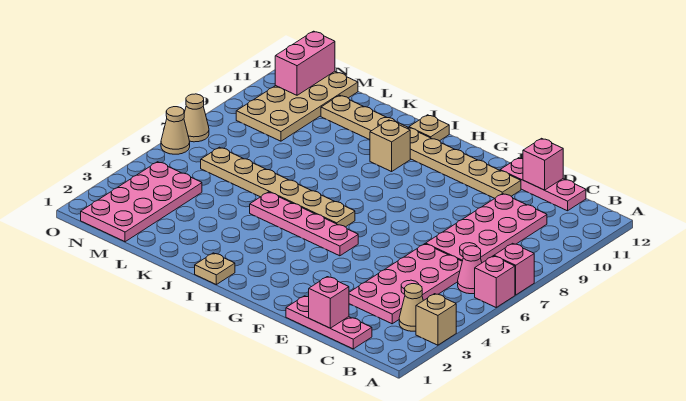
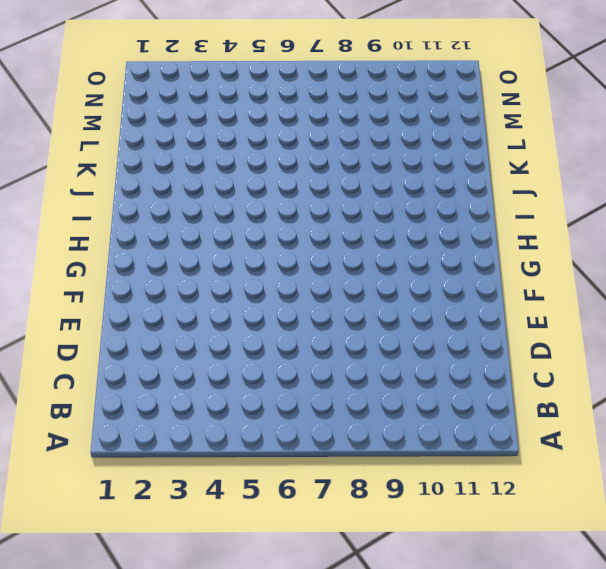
none -> tan brick A3 level 1
none -> pink brick A6 level 1
none -> pink brick A7 level 1

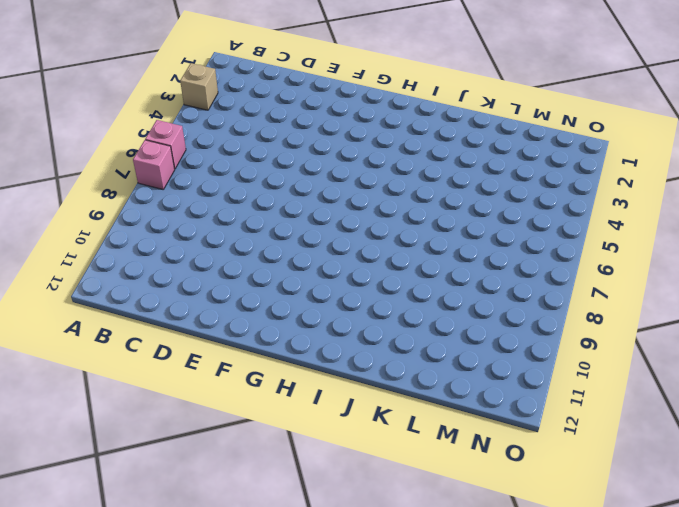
none -> tan cone B3 level 1
none -> pink cone B6 level 1
none -> pink plate C1:E1 level 1

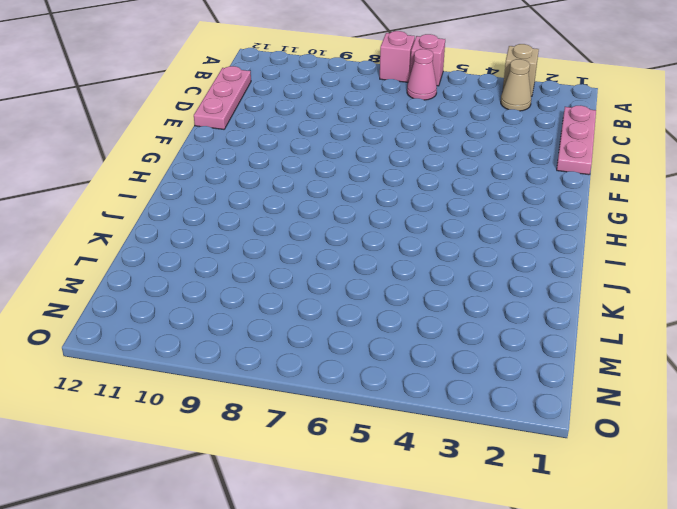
none -> pink plate C3:D6 level 1
none -> pink plate C7:D10 level 1
none -> tan plate E11:L11 level 1

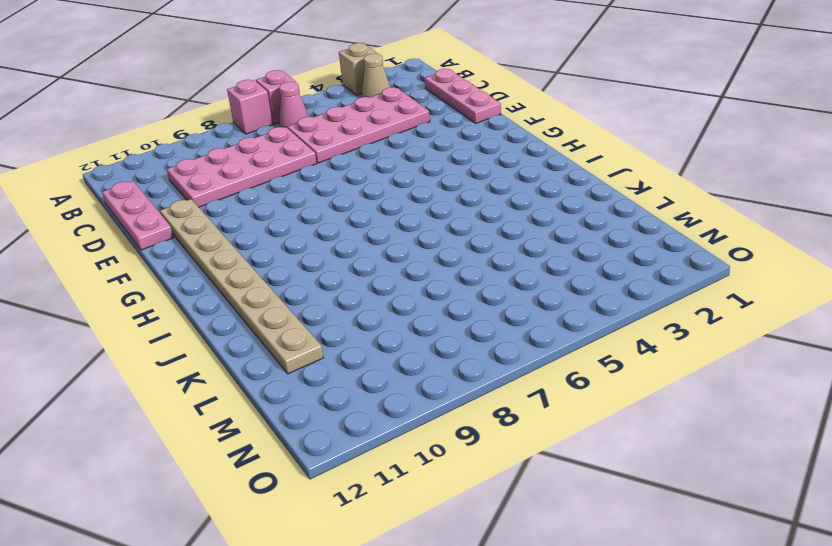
none -> pink plate G5:J5 level 1
none -> tan plate H6:M6 level 1
none -> tan plate I1 level 1

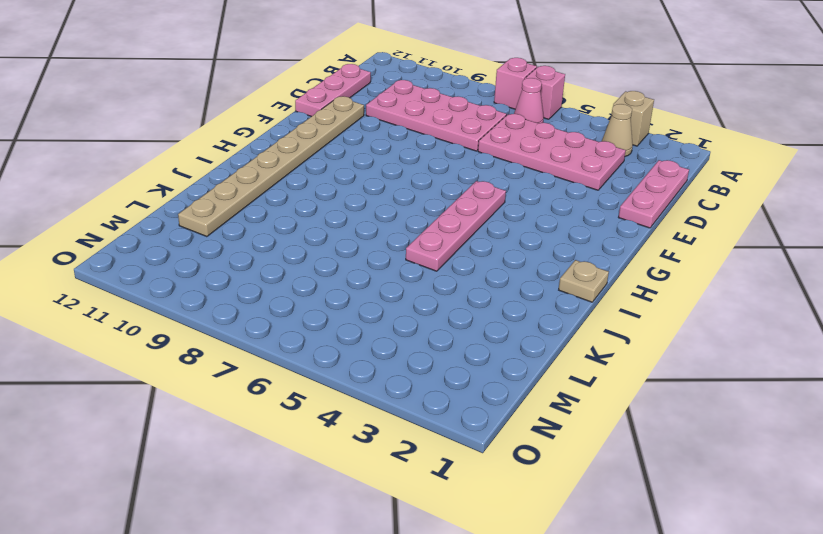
none -> tan plate H6:M6 level 1
none -> tan brick I10 level 1
none -> tan plate I12 level 1

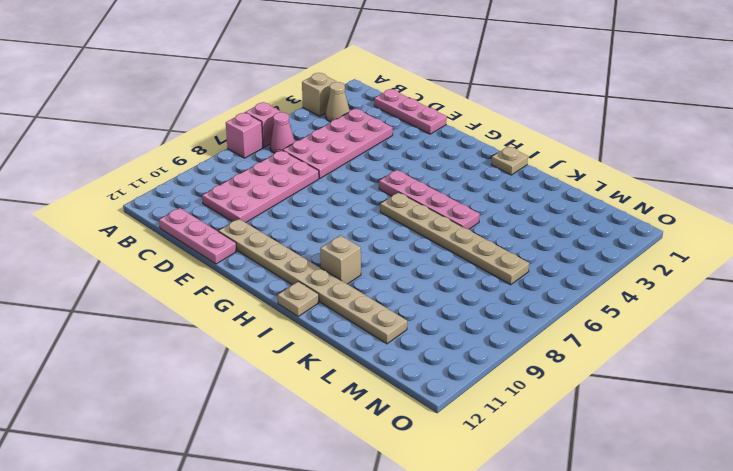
none -> pink plate M1:N4 level 1
none -> tan plate M9:N12 level 1
none -> tan cone O6 level 1

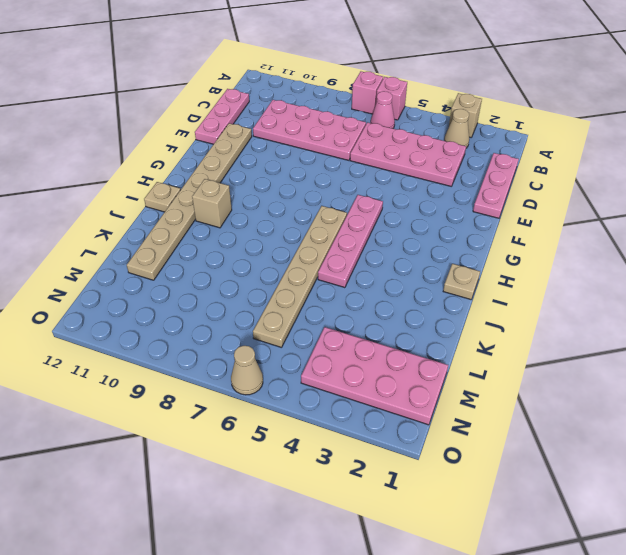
none -> tan plate M9:N12 level 1
none -> tan cone O7 level 1
none -> pink brick D1 level 2

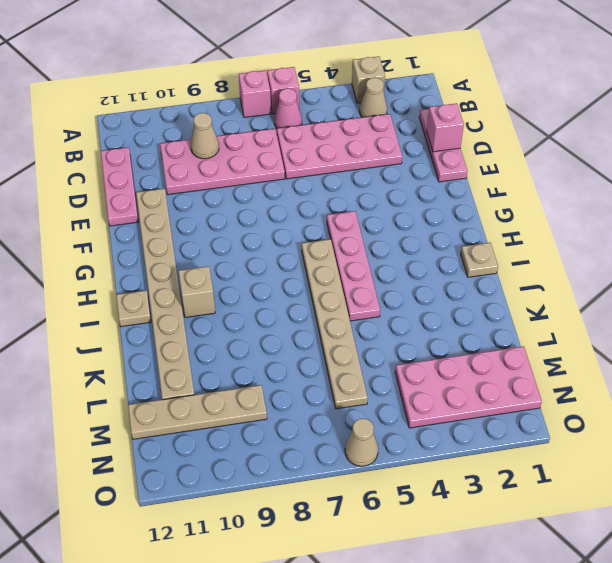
tan cone C9 level 2 -> tan cone O7 level 1
tan plate M9:M12 level 1 -> tan plate M9:N12 level 1
none -> pink brick D12 level 2
none -> pink brick N11:N12 level 2

